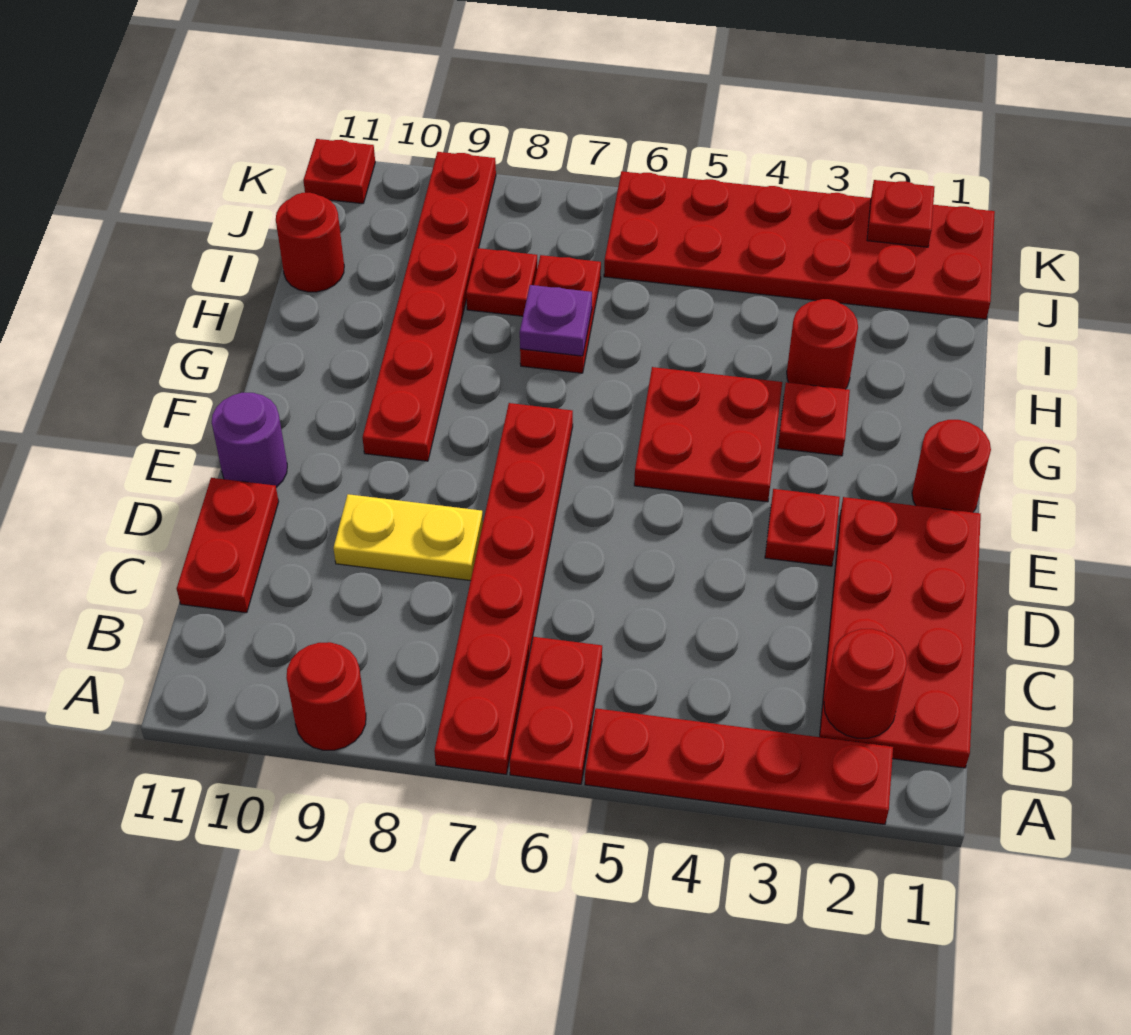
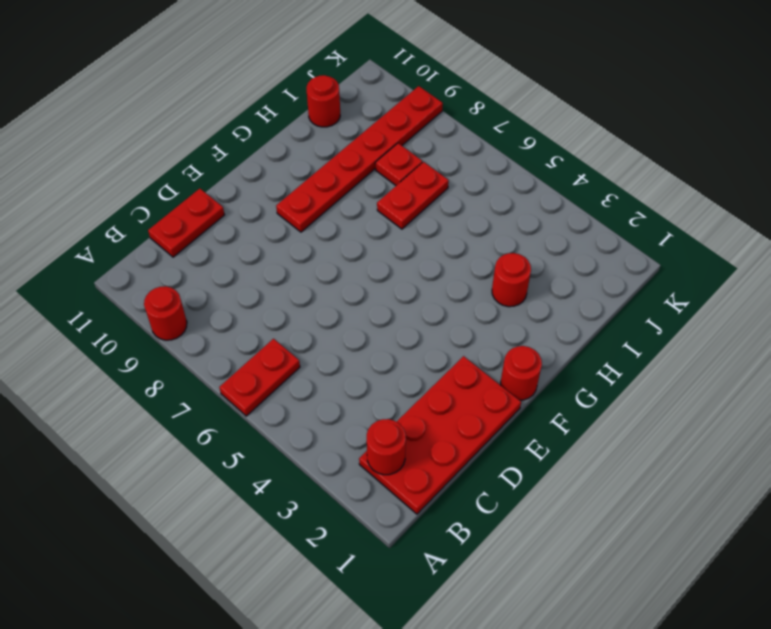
none -> red plate A2:A5 level 1
none -> red plate A7:F7 level 1
none -> yellow plate D8:D9 level 1

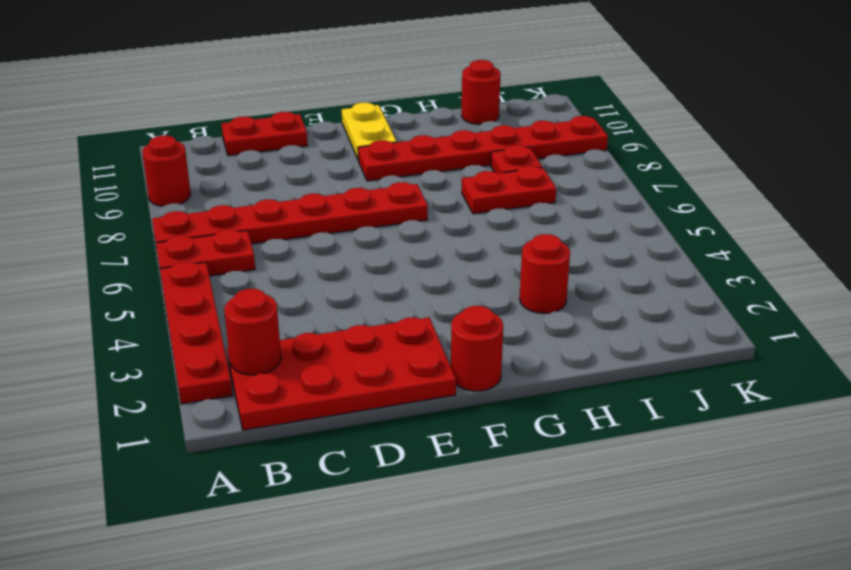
yellow plate F10:F11 level 1 -> yellow plate D8:D9 level 1
none -> red plate E3 level 1
none -> purple round brick E11 level 1
none -> red plate F4:G5 level 1

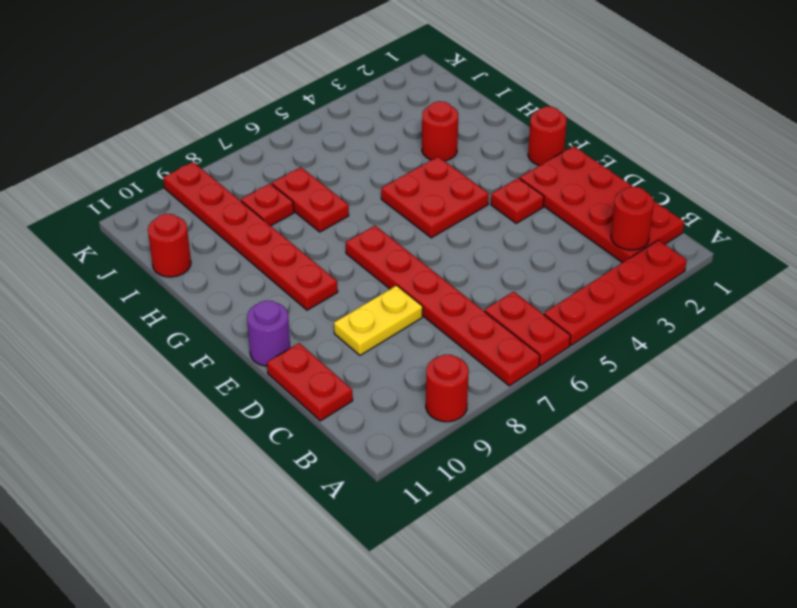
none -> red plate G3 level 1
none -> red plate J1:K6 level 1
none -> red plate K11 level 1

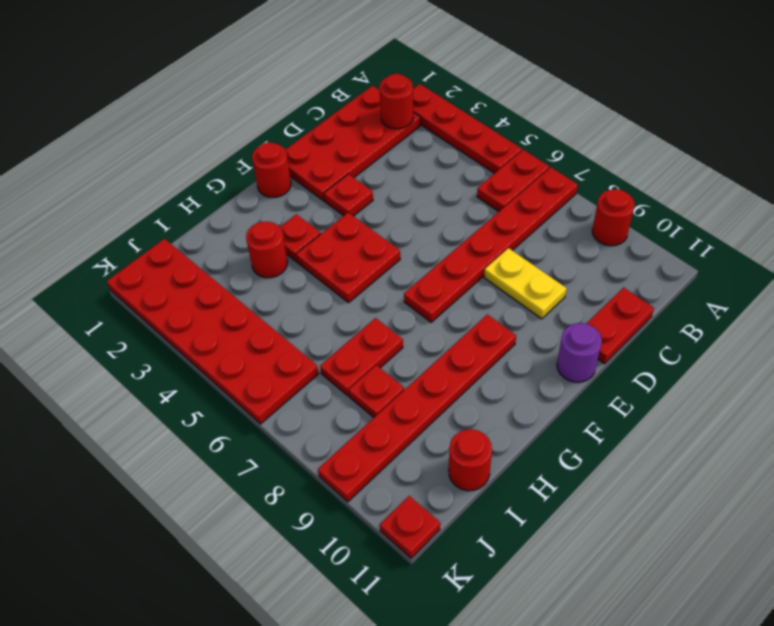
none -> purple plate H7 level 2
none -> red plate K2 level 2

